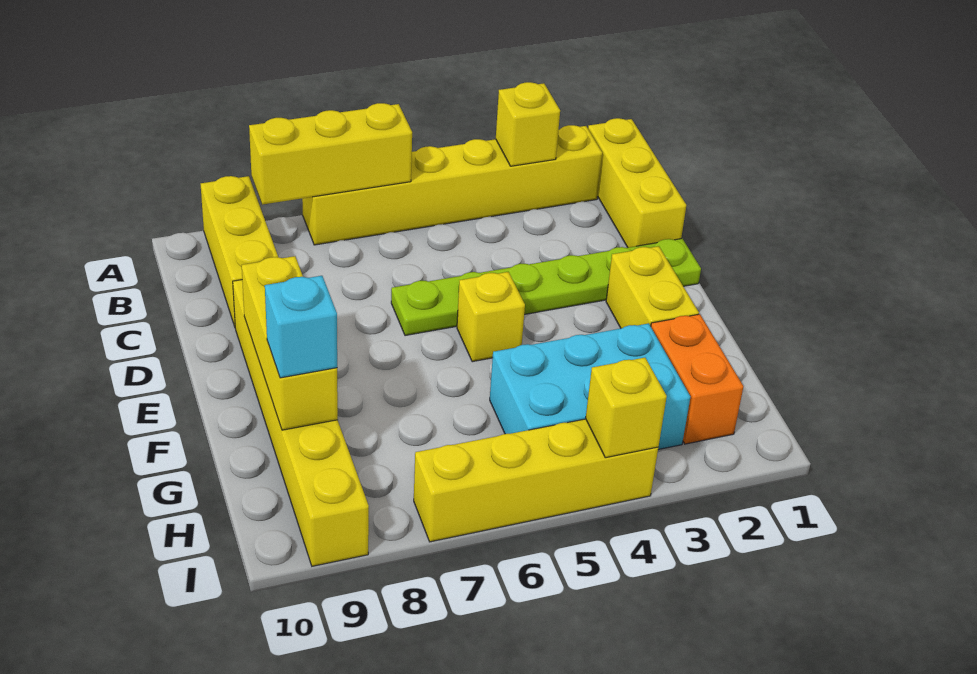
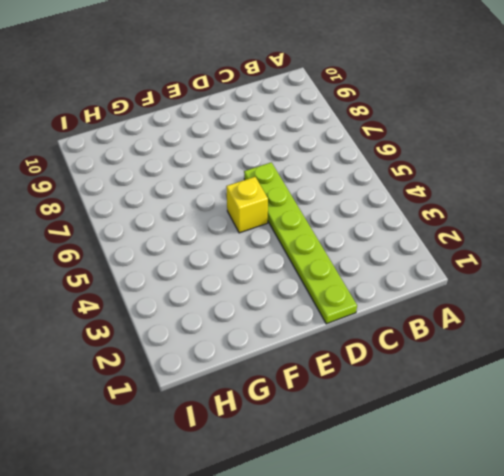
none -> yellow brick A1:C1 level 1
none -> yellow brick A2:A7 level 1
none -> yellow brick A9:C9 level 1

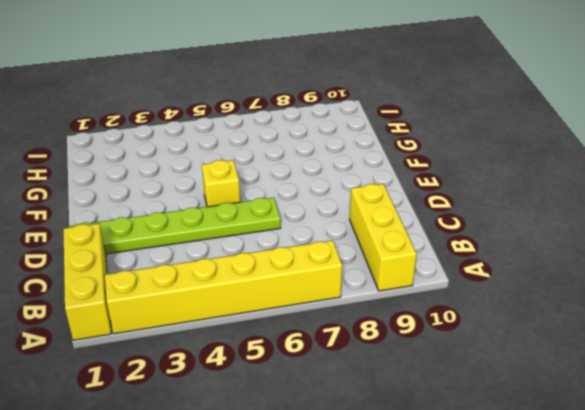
none -> yellow brick D9:I9 level 1
none -> yellow brick E2:F2 level 1
none -> orange brick G2:H2 level 1

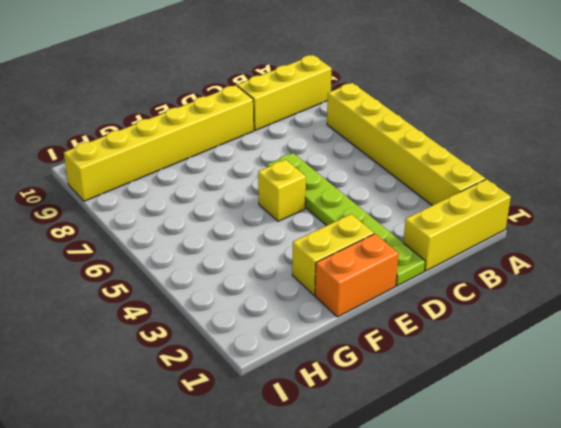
orange brick E1:F1 level 1 -> orange brick G2:H2 level 1
none -> cyan brick G3:H5 level 1
none -> yellow brick I4:I7 level 1
none -> yellow brick A3 level 2

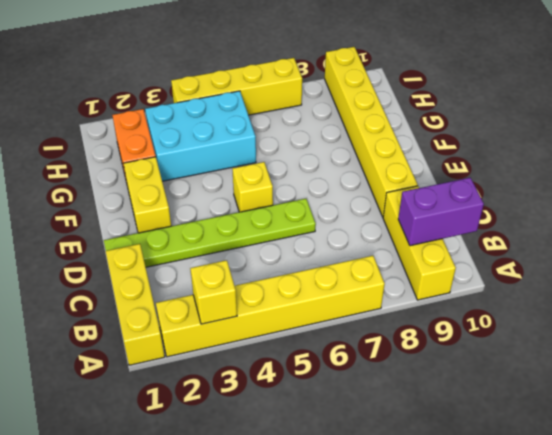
purple brick B9:B10 level 2 -> none
none -> yellow brick A6:A8 level 2
none -> yellow brick E9:G9 level 2
none -> yellow brick I4 level 2

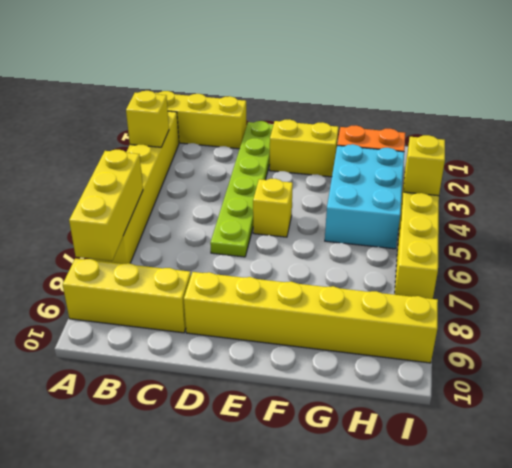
none -> yellow brick E9:G9 level 2
none -> cyan brick G9 level 3

